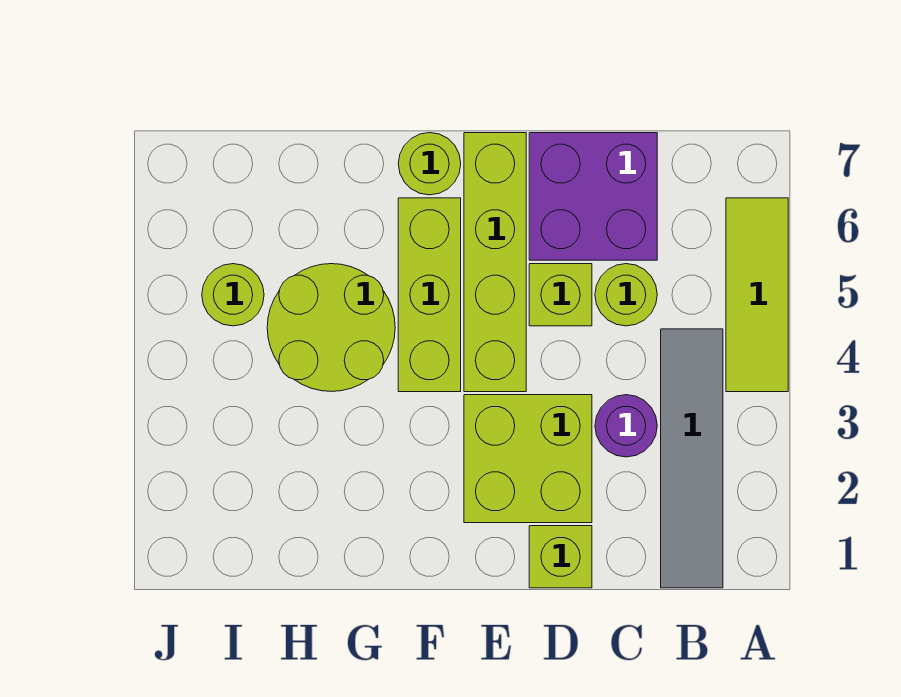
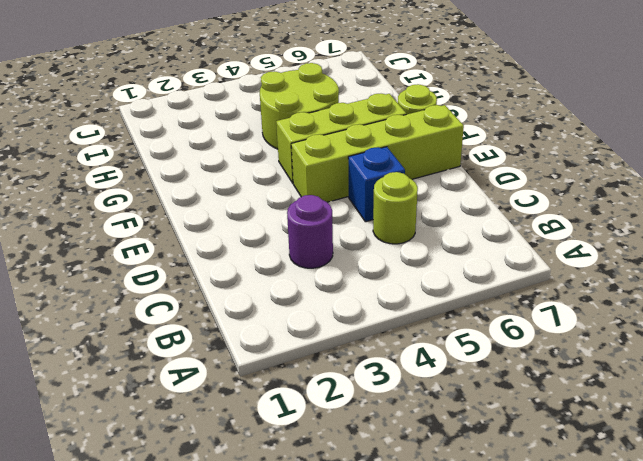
blue brick D5 level 1 -> lime brick D5 level 1
none -> lime tile A4:A6 level 1
none -> grey tile B1:B4 level 1
none -> purple brick C6:D7 level 1

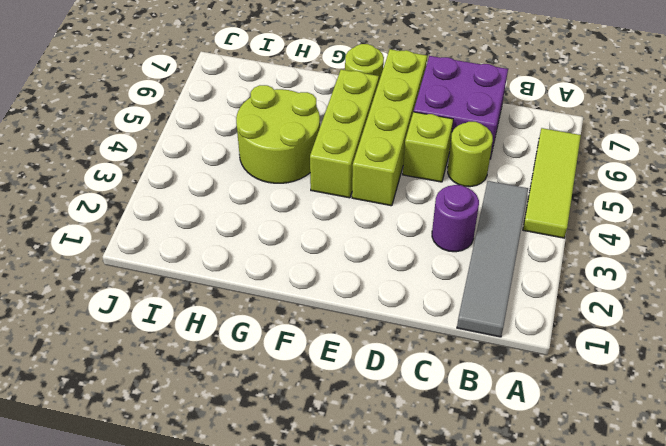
none -> lime brick D1 level 1
none -> lime brick D2:E3 level 1
none -> lime round brick I5 level 1

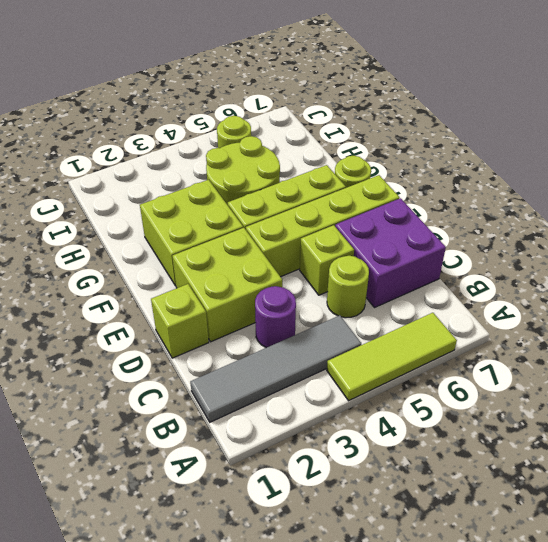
lime brick F2:G3 level 1 -> none

